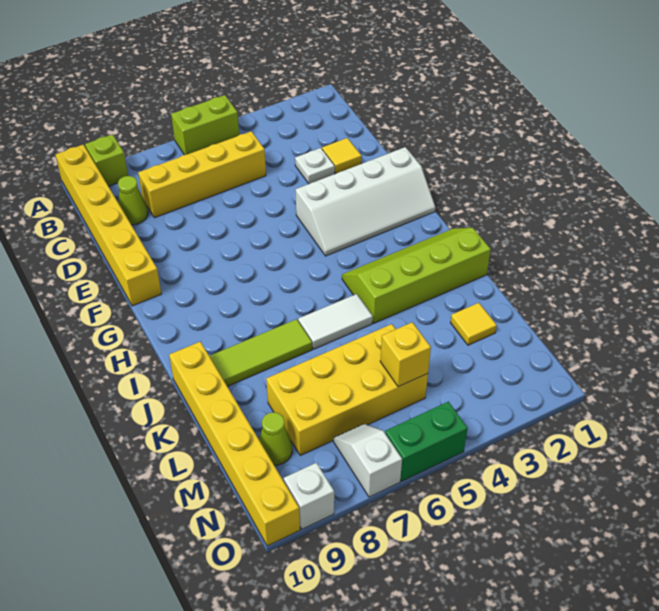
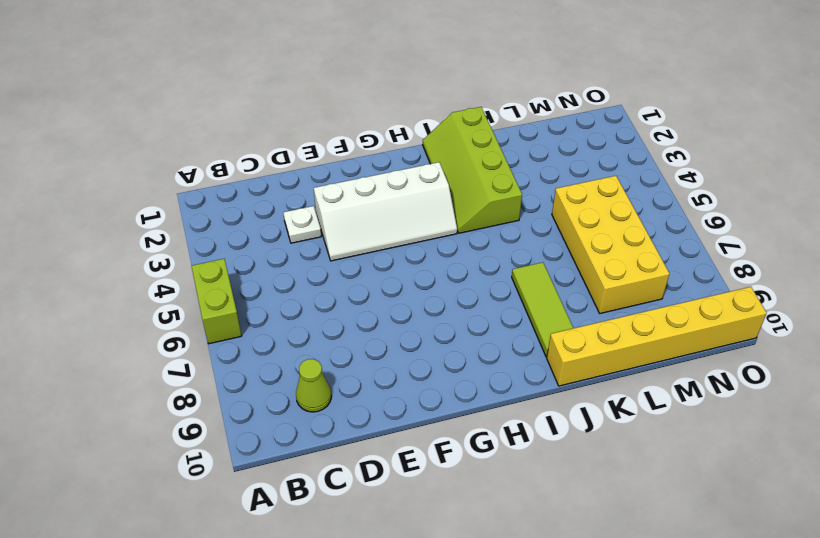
white slope E3:H4 level 1 top 3 -> white slope F1:G4 level 1 top F
none -> lime brick A9 level 1
none -> yellow brick A10:F10 level 1
none -> yellow brick C5:C8 level 1

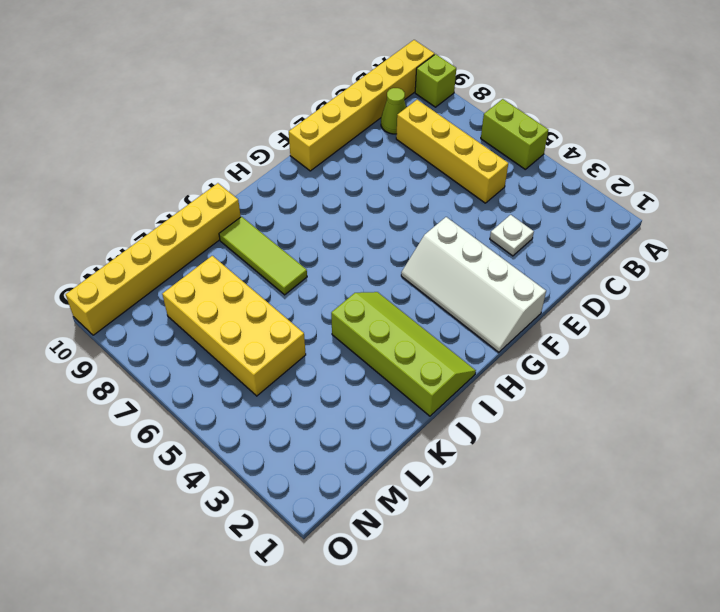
none -> yellow tile D2 level 1
none -> white tile J5:J6 level 1
none -> yellow tile L2 level 1

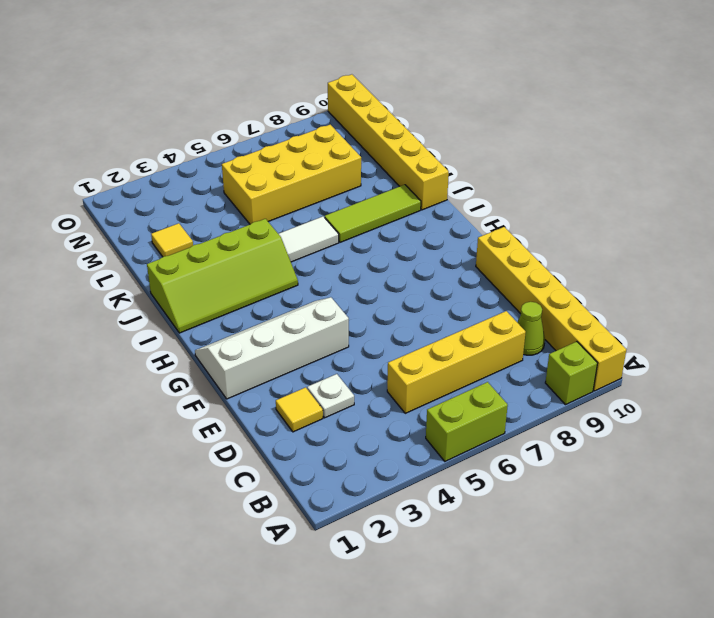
none -> lime cone M9 level 1
none -> white slope N7:O7 level 1 top O
none -> green brick O5:O6 level 1

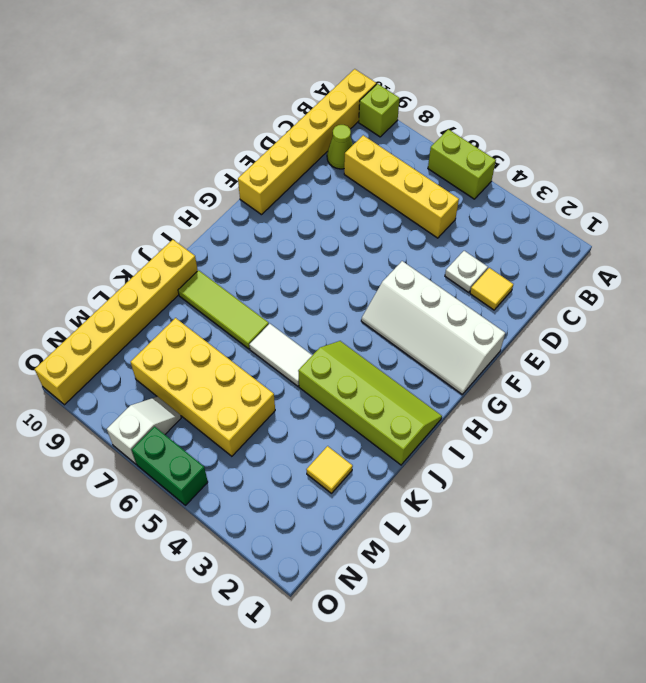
none -> lime cone M9 level 1
none -> white brick O9 level 1
none -> yellow brick M5 level 2

